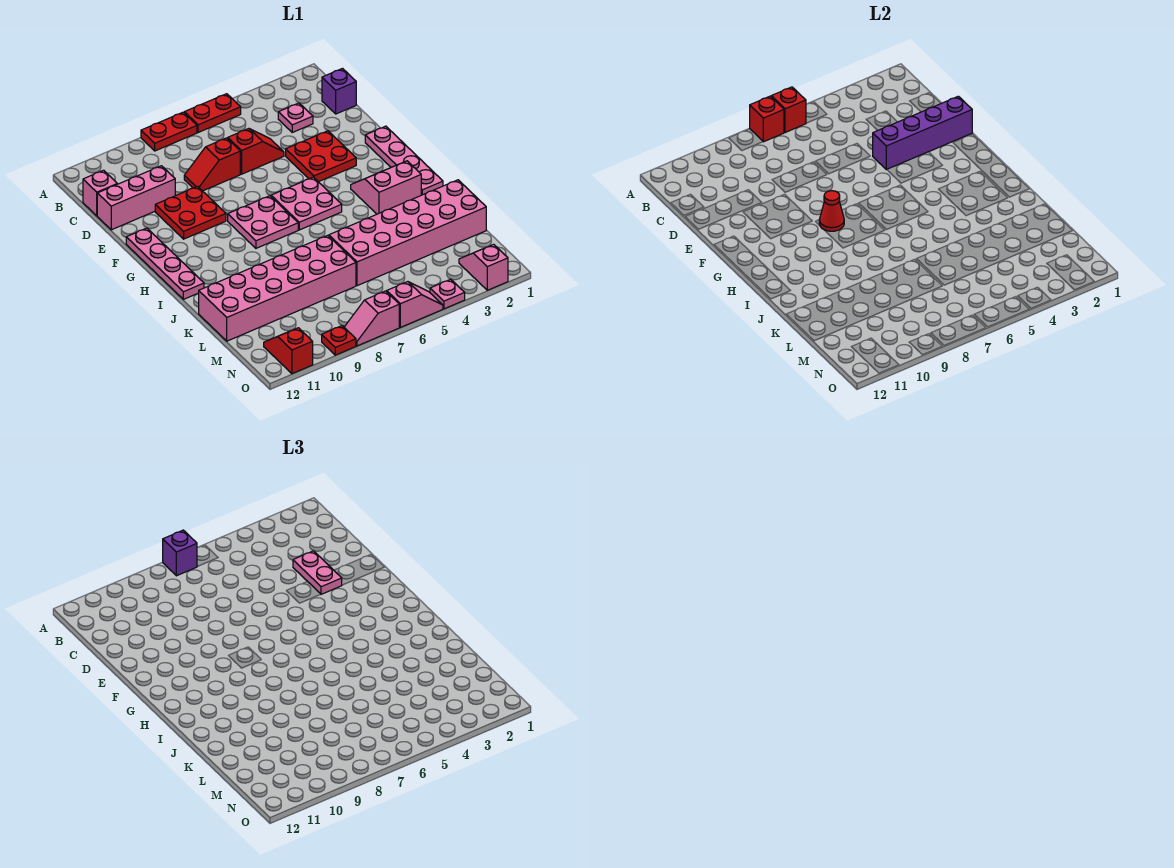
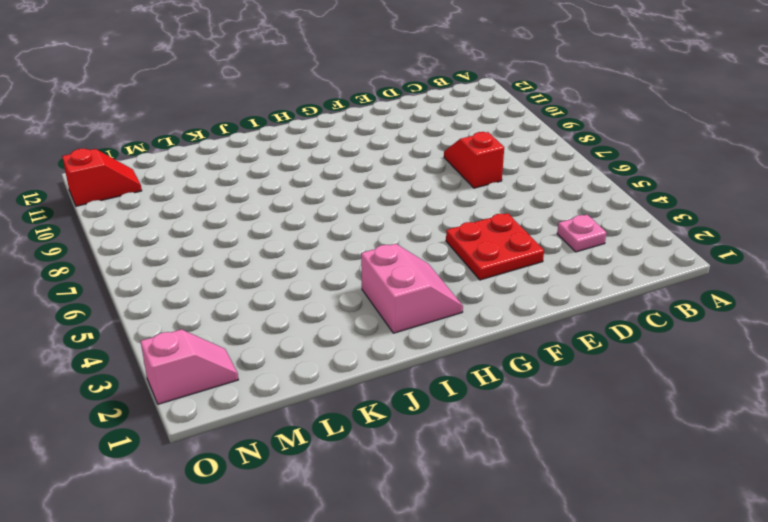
none -> red plate A5:A6 level 1
none -> red plate A7:A8 level 1
none -> purple brick C1 level 1

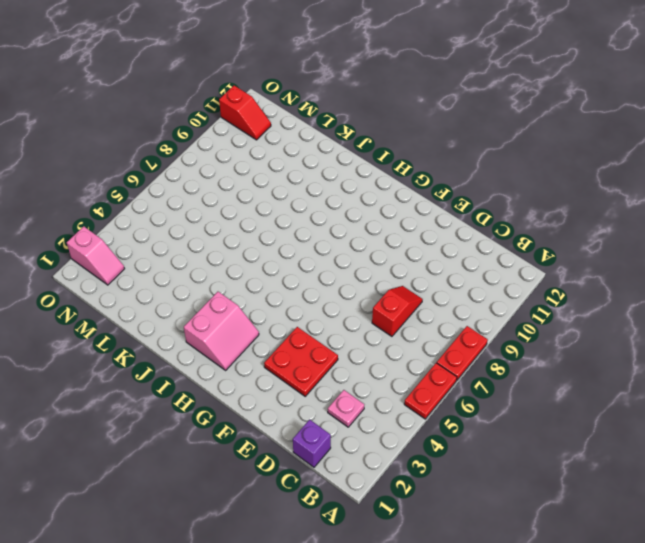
none -> pink brick C12 level 1
none -> red slope D5:D6 level 1 top 6
none -> pink brick D10:D12 level 1

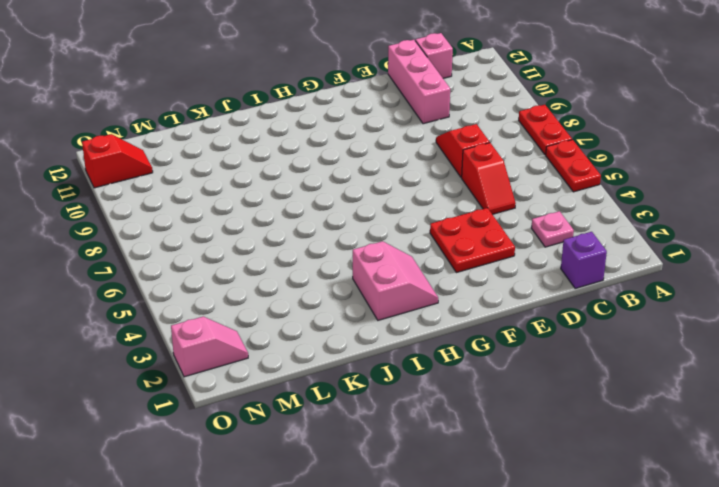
none -> red plate E9:F10 level 1
none -> pink plate F1:I1 level 1
none -> pink plate F12:I12 level 1

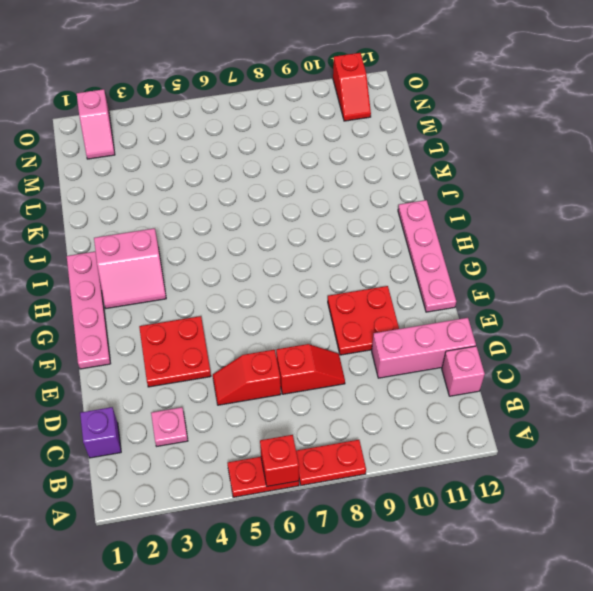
none -> pink plate G5:H6 level 1
none -> pink plate G7:H8 level 1
none -> pink brick K1:L6 level 1

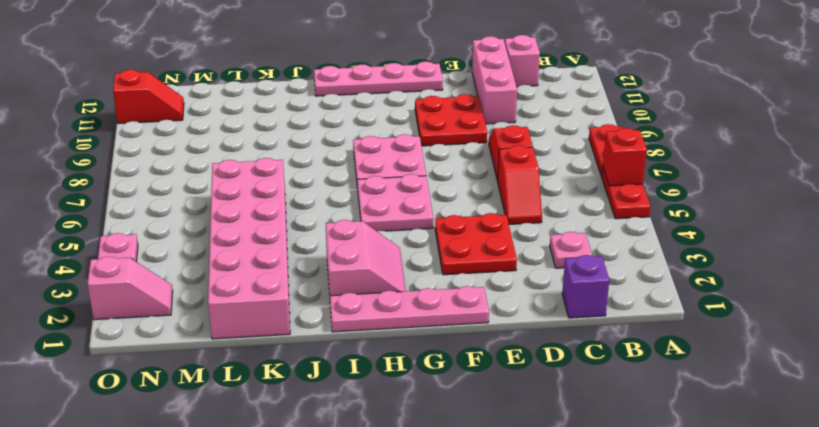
none -> pink brick K7:L12 level 1
none -> pink slope O5:O6 level 1 top 6
none -> pink slope O7:O8 level 1 top 7

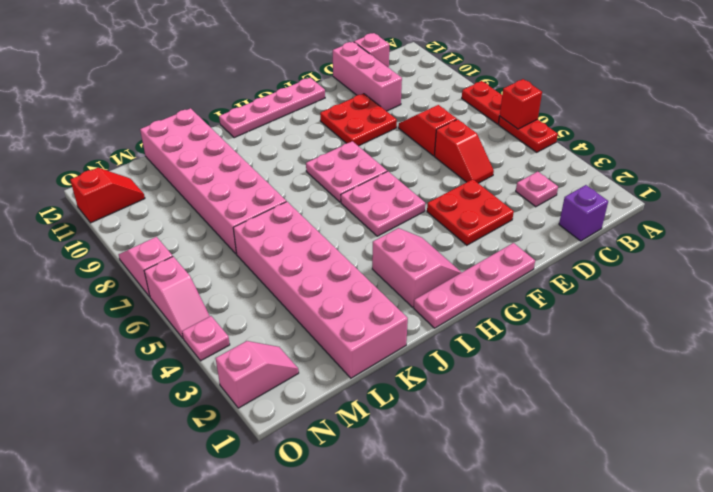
none -> red plate O9 level 1
none -> red brick A7 level 2
none -> purple brick E1:E4 level 2

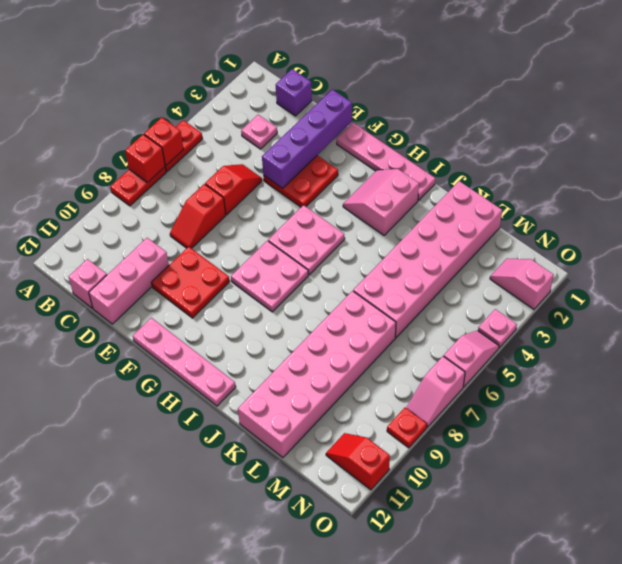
none -> red cone G8 level 2
none -> purple brick A7 level 3
none -> pink plate D3:E3 level 3

